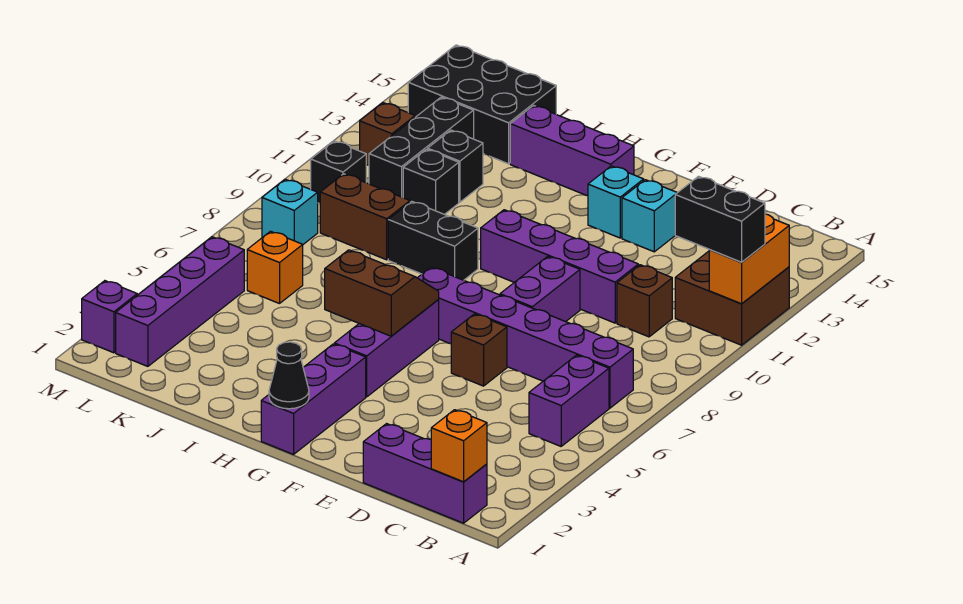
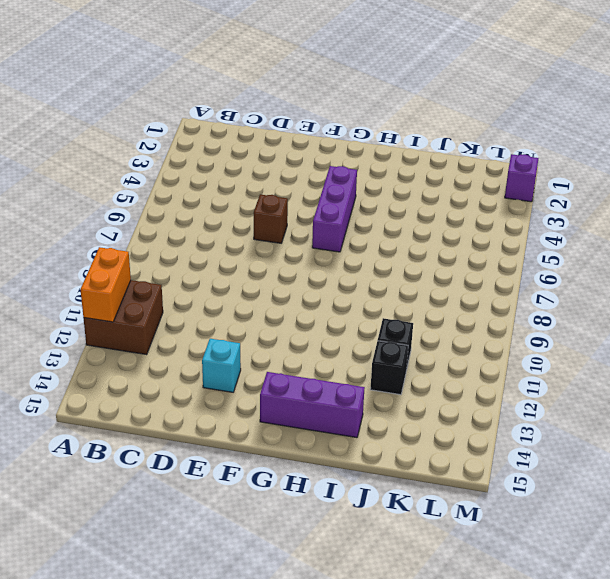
none -> purple brick B1:D1 level 1
none -> purple brick B5:B6 level 1
none -> purple brick B7:G7 level 1
none -> brown brick C10 level 1

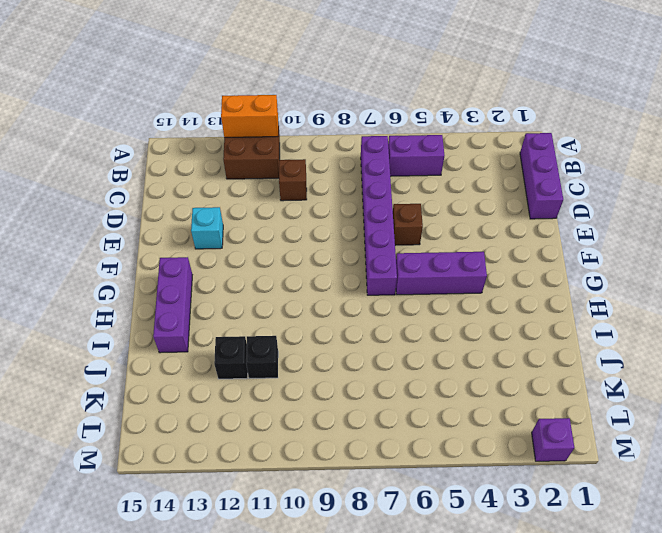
none -> purple brick D10:G10 level 1
none -> purple brick E8:E9 level 1
none -> cyan brick F13 level 1
none -> purple brick G1:G3 level 1

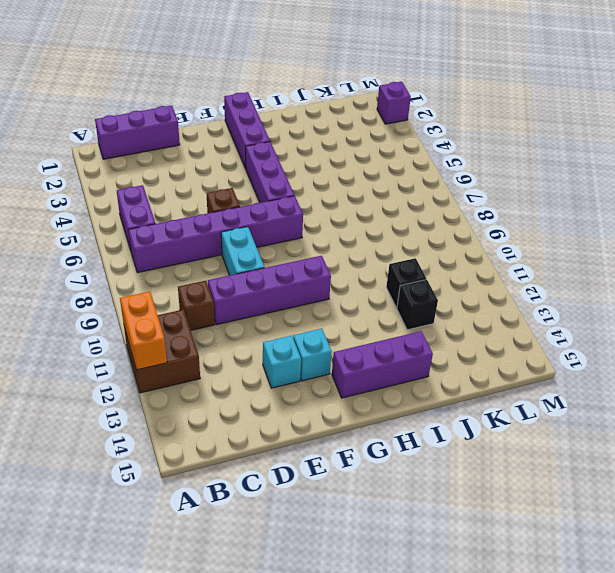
cyan brick E8:E9 level 1 -> purple brick E8:E9 level 1
none -> black brick H9:I9 level 1
none -> brown brick J9:K9 level 1
none -> black brick J14:L15 level 1
none -> orange brick K6 level 1

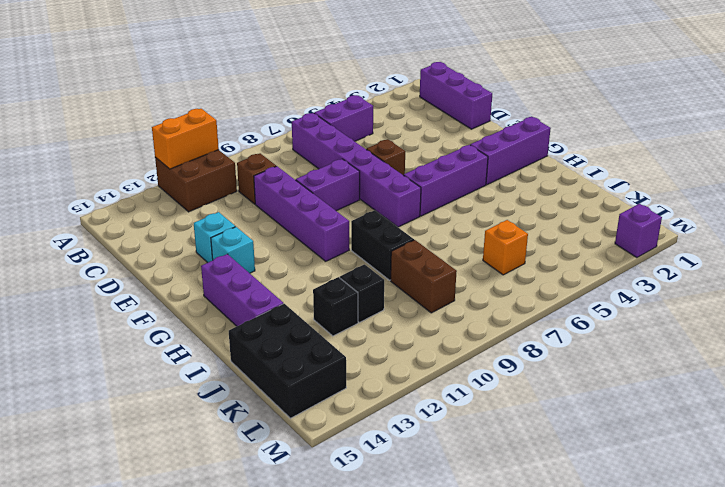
none -> black brick K11:K13 level 1
none -> purple brick L2:L5 level 1
none -> cyan brick L8 level 1
none -> black brick L10 level 1

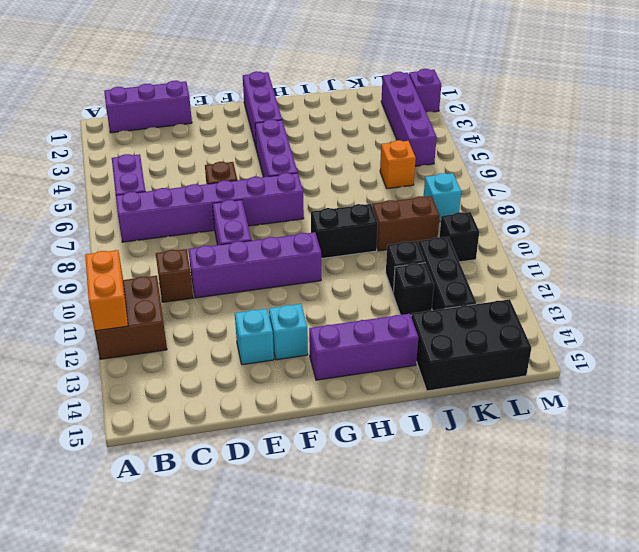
none -> brown brick L12 level 1
none -> orange brick B1 level 2
none -> black cone G1 level 2
none -> brown slope G5:H6 level 2 top 5

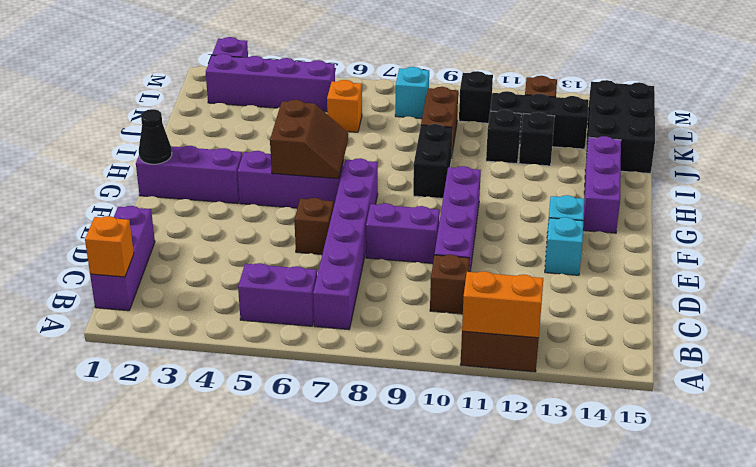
none -> black brick A11:B11 level 3

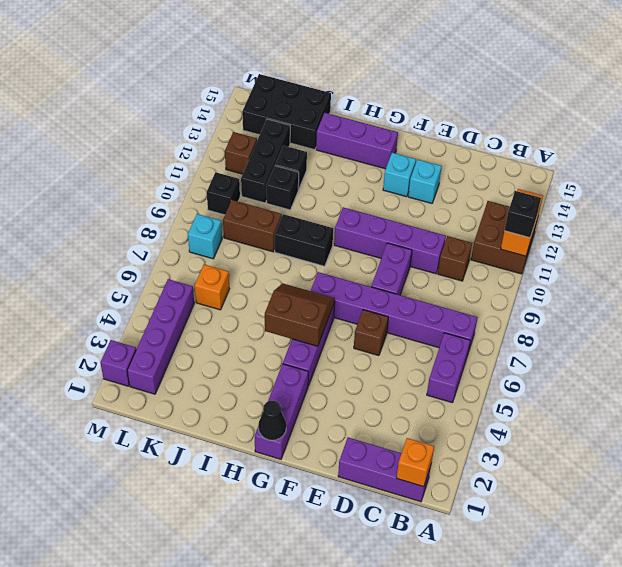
black brick A11 level 3 -> black brick A11:B11 level 3

